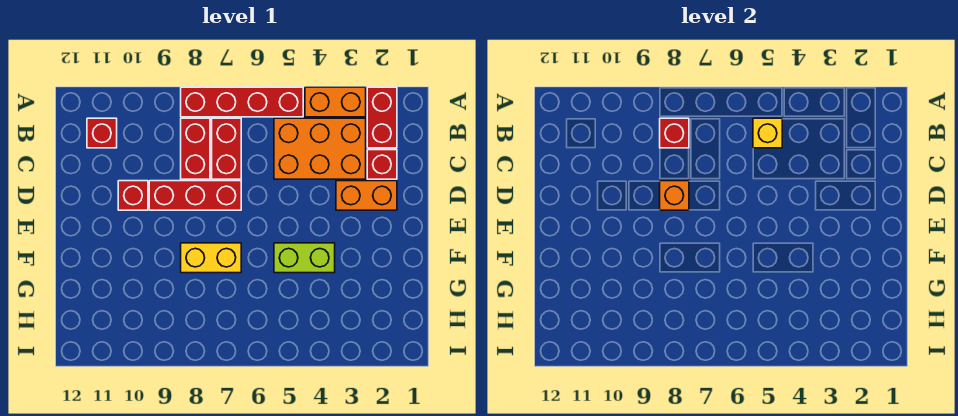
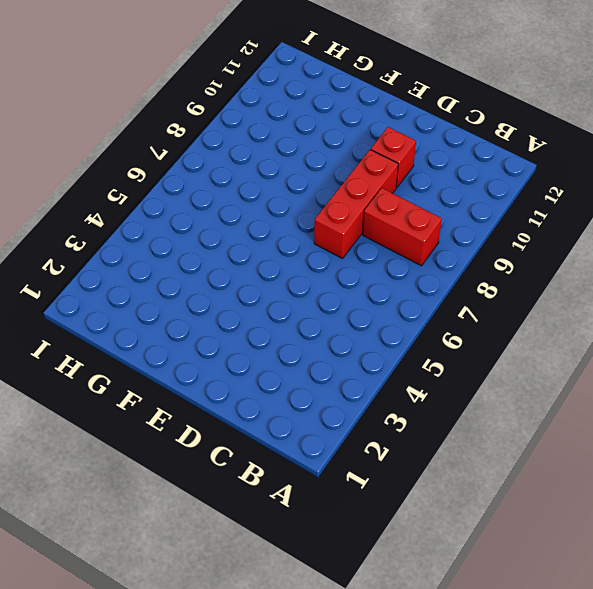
none -> red brick A2:B2 level 1
none -> orange brick A3:A4 level 1
none -> red brick A5:A8 level 1

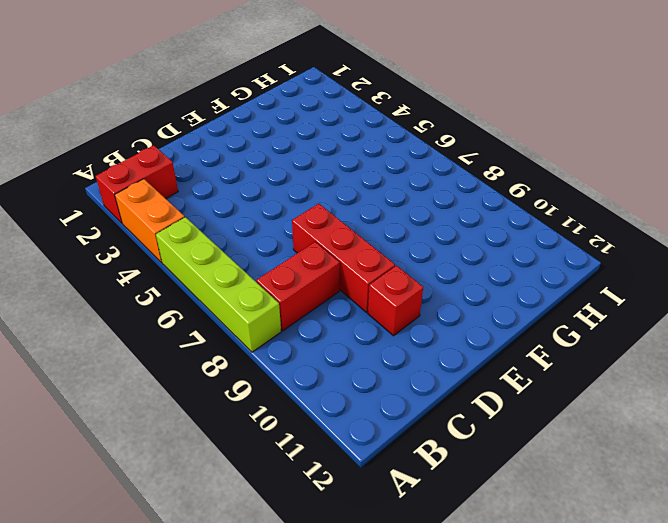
lime brick A5:A8 level 1 -> red brick A5:A8 level 1
none -> orange brick B3:C5 level 1
none -> red brick B7:C7 level 1
none -> red brick B11 level 1

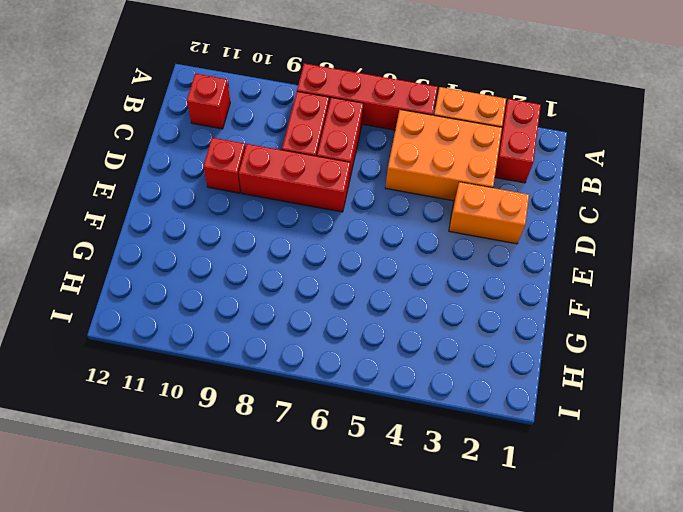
none -> red brick C2 level 1
none -> lime brick F4:F5 level 1
none -> yellow brick F7:F8 level 1

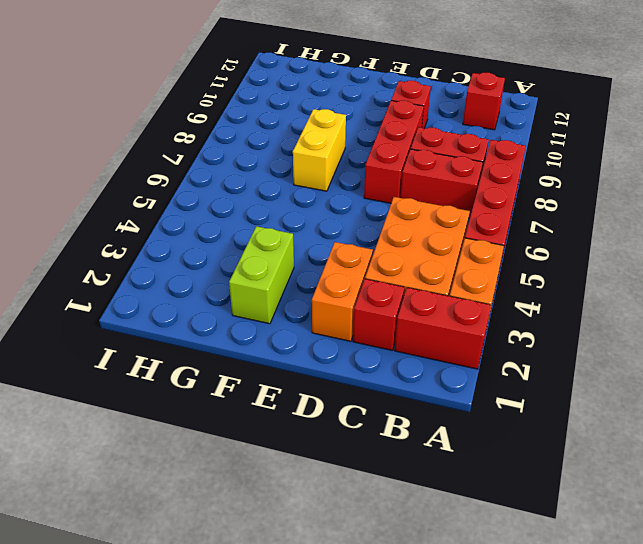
lime brick F2:F3 level 1 -> lime brick F4:F5 level 1
none -> yellow brick B5 level 2
none -> red brick B8 level 2
none -> orange brick D8 level 2

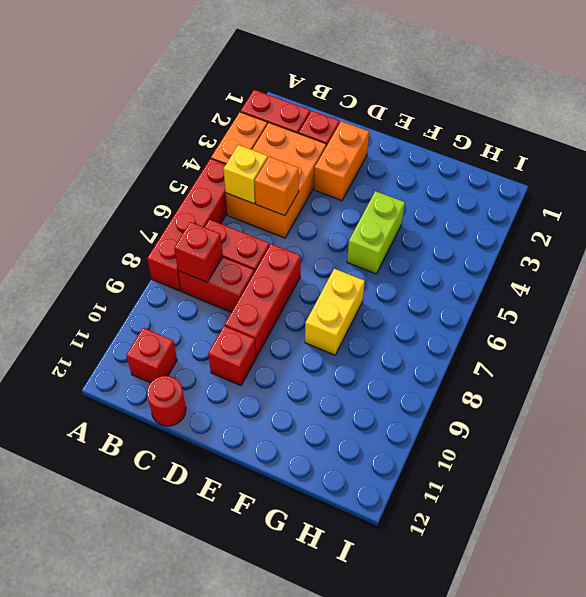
orange brick C5 level 2 -> orange brick D8 level 2
red round brick C12 level 1 -> none

